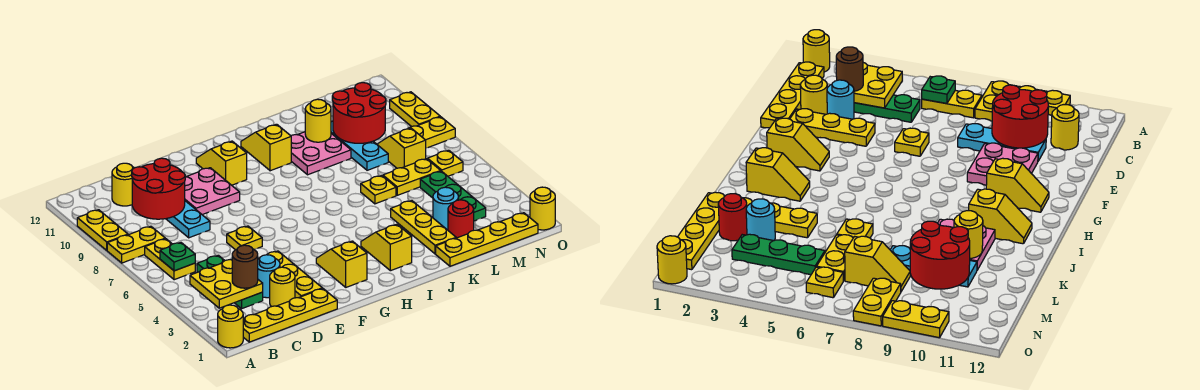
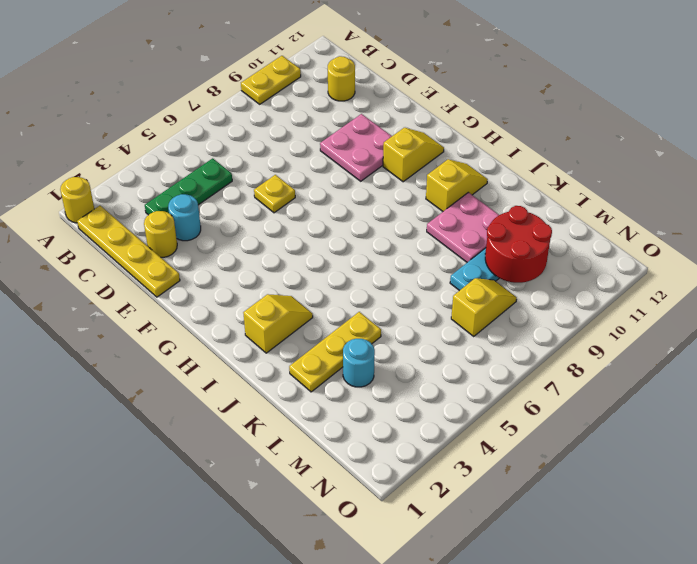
none -> yellow plate A8:B8 level 1
none -> yellow plate B6:B7 level 1
none -> cyan plate D8:D10 level 1
none -> yellow plate E2:E4 level 1

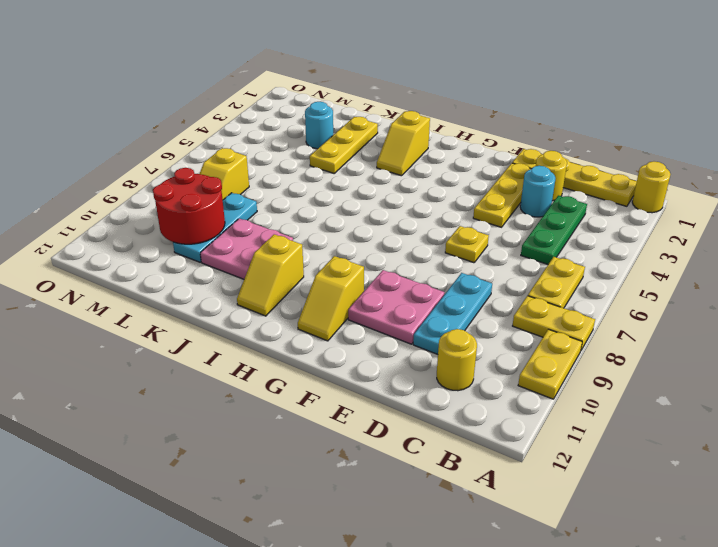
none -> yellow slope G2:G3 level 1 top 2
none -> yellow plate K1:N1 level 1
none -> yellow plate K6 level 1
none -> red round brick L2 level 1

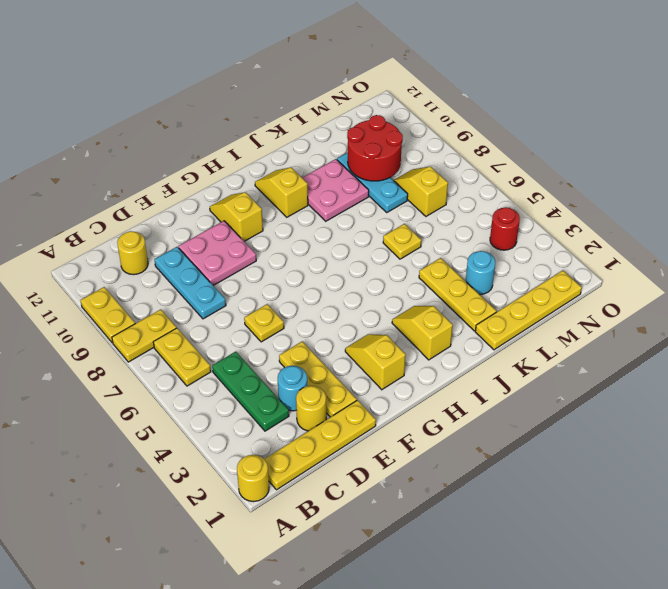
red round brick N4 level 1 -> red round brick L2 level 1
none -> yellow plate L6:M6 level 1
none -> green plate M3:M5 level 1
none -> yellow plate N6 level 1
none -> yellow plate N8:O8 level 1

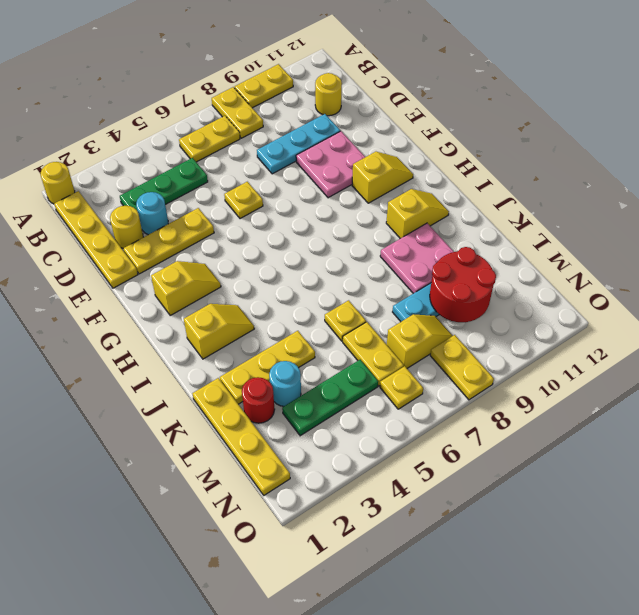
none -> yellow round brick O1 level 1
none -> yellow plate O9:O10 level 1
none -> yellow plate B3:C4 level 2
none -> green plate B6 level 2

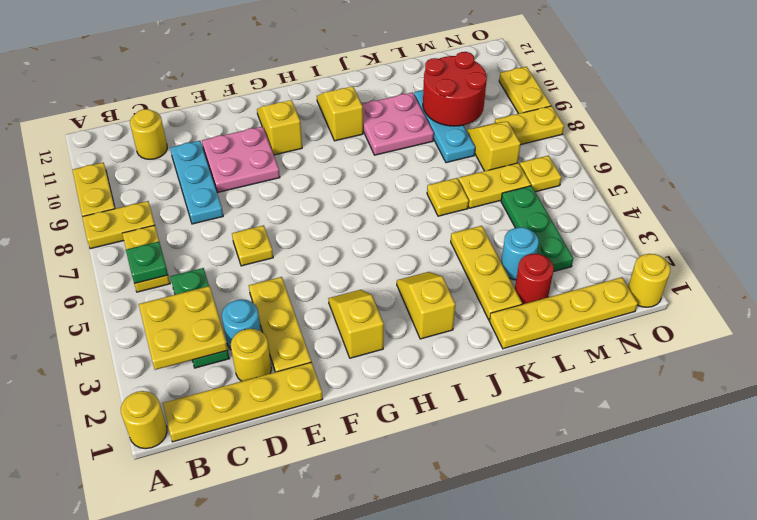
none -> red round brick C9:D10 level 2
none -> yellow round brick K10 level 2
none -> brown round brick C3 level 3

